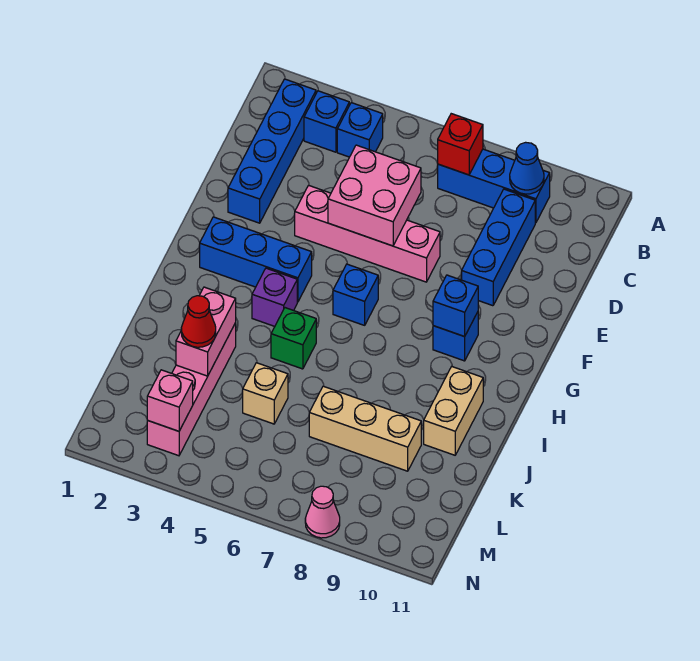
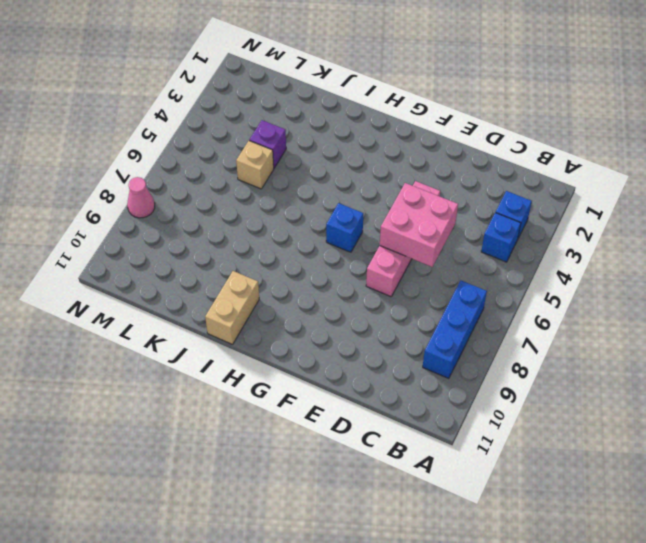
tan brick I10:I11 level 1 -> tan brick I10:J10 level 1
purple brick K4 level 1 -> purple brick H4 level 1
none -> blue brick B2:E2 level 1
none -> blue brick C9:E9 level 1
none -> blue brick G2:G4 level 1

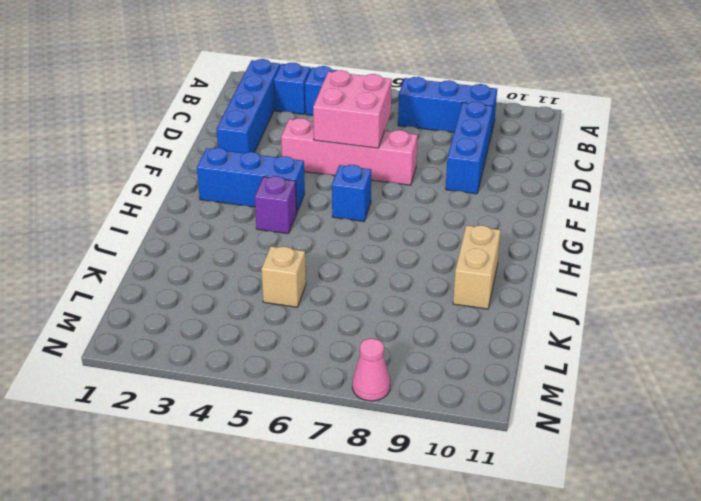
none -> blue brick G9 level 1
none -> green brick I5 level 1
none -> pink brick J3:M3 level 1

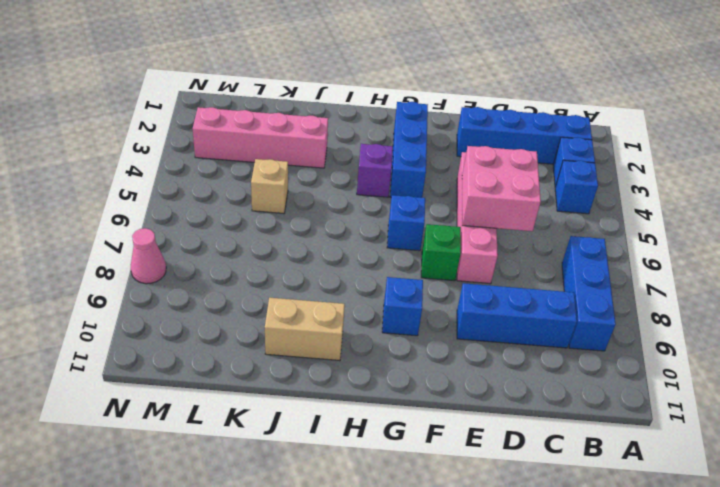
green brick F7 level 1 -> green brick I5 level 1
none -> tan brick K7:K9 level 1
none -> red brick B7 level 2
none -> blue cone B9 level 2

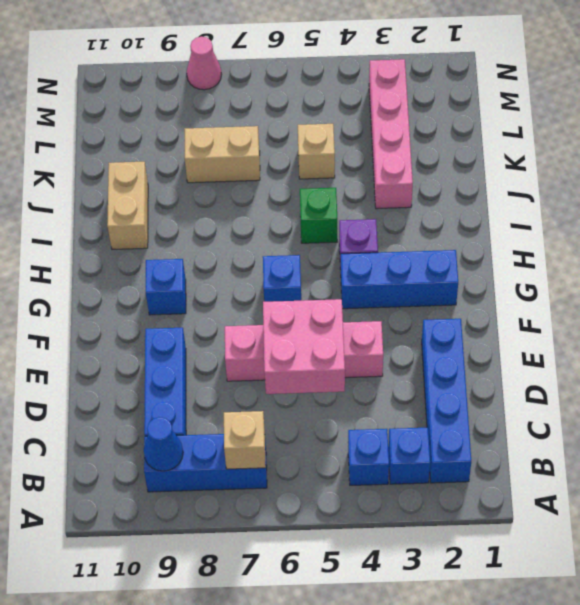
tan brick B7 level 2 -> red brick B7 level 2
tan brick K7:K8 level 1 -> tan brick K7:K9 level 1
none -> blue brick G9 level 2
none -> pink brick J3:K3 level 2
none -> pink brick M3 level 2

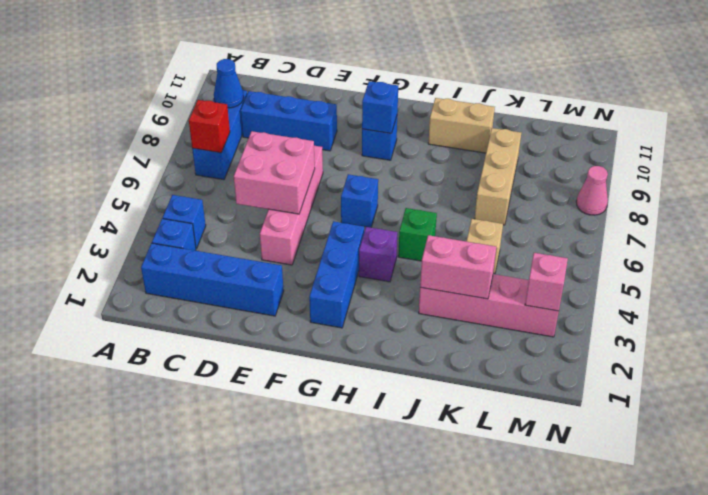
none -> red cone K3 level 3

